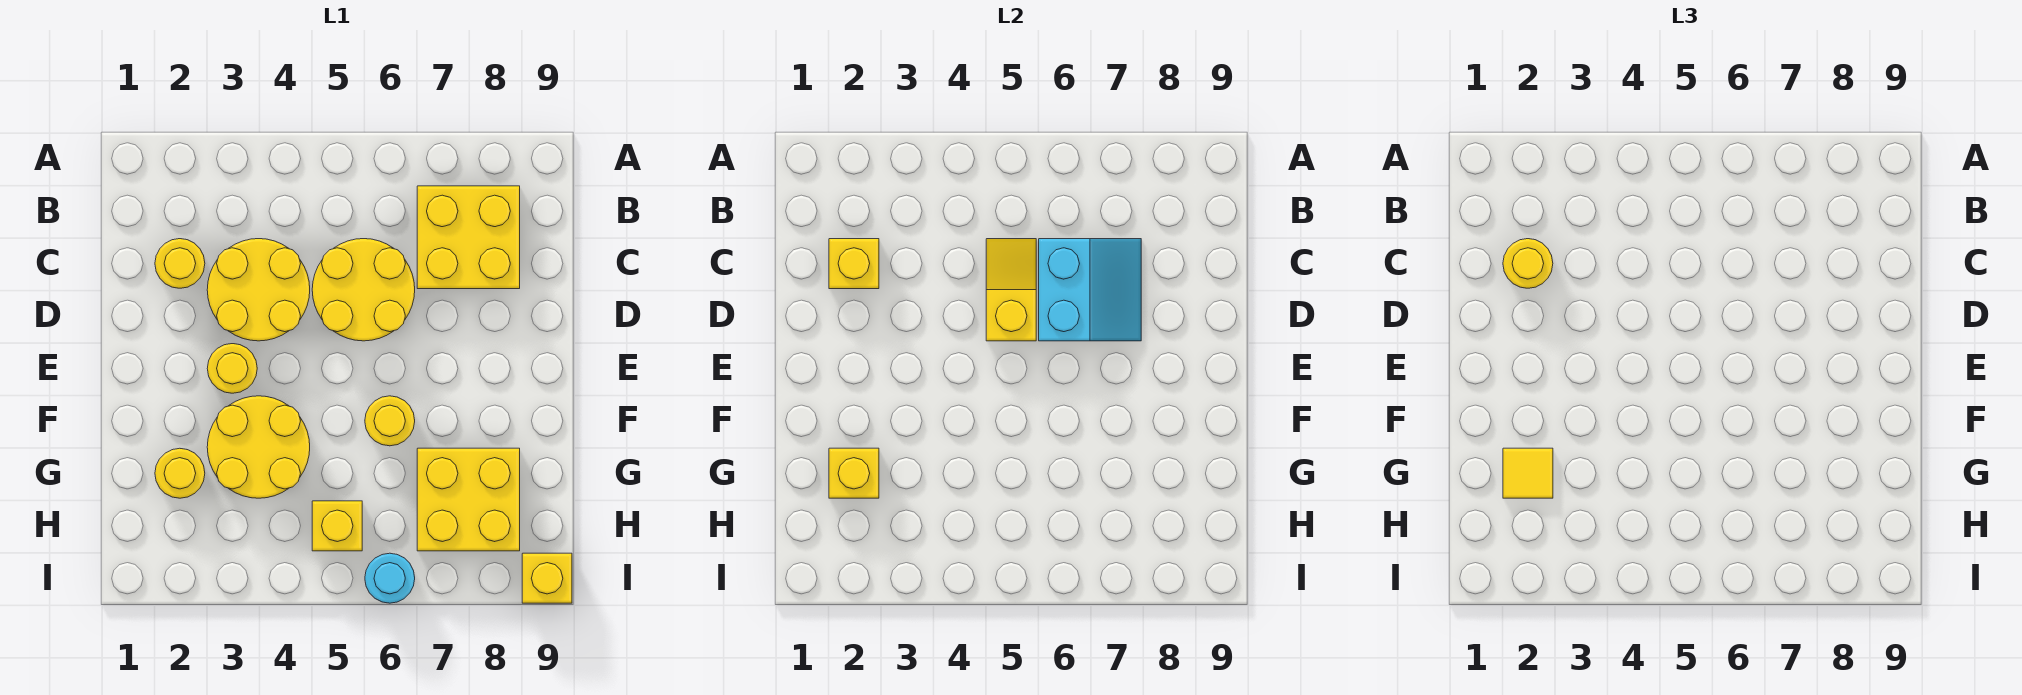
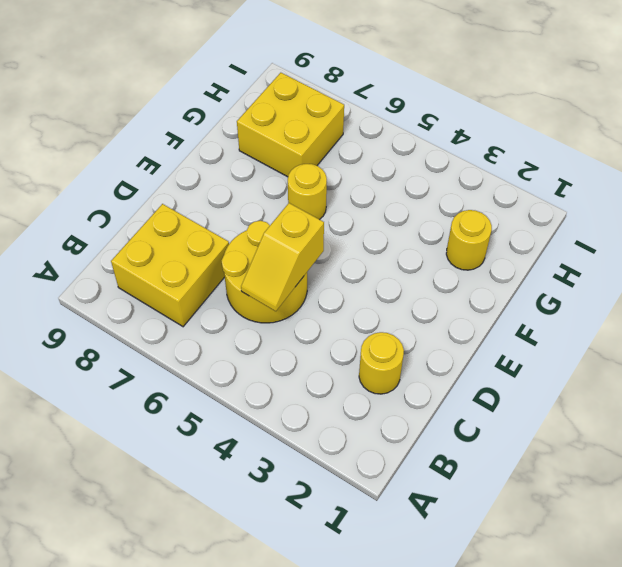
none -> yellow round brick C3:D4 level 1
none -> yellow round brick E3 level 1
none -> yellow round brick F3:G4 level 1

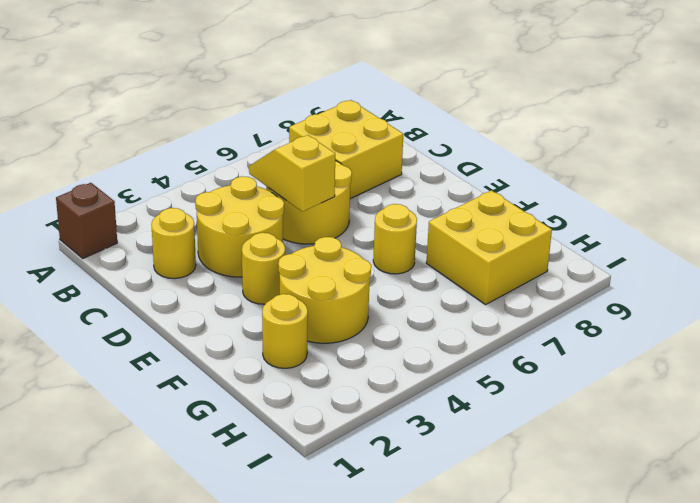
brown brick A1 level 1 -> none
none -> yellow brick H5 level 1
none -> cyan round brick I6 level 1
none -> yellow brick I9 level 1

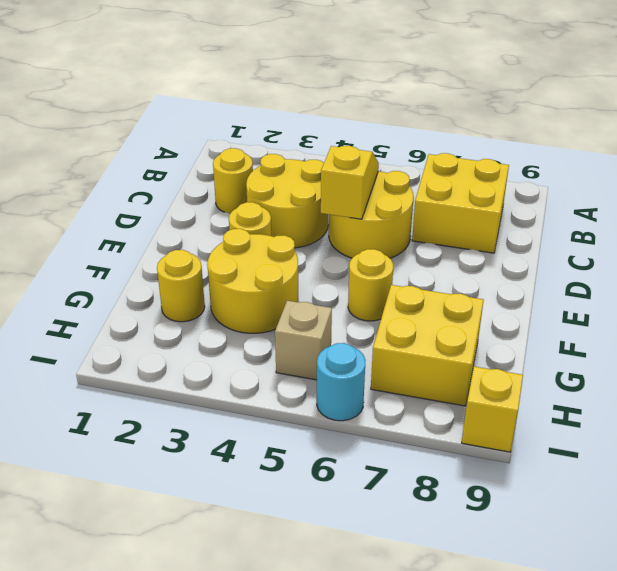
tan brick H5 level 1 -> yellow brick H5 level 1
none -> yellow brick C2 level 2
none -> cyan slope C6:D7 level 2 top 6
none -> yellow brick G2 level 2

